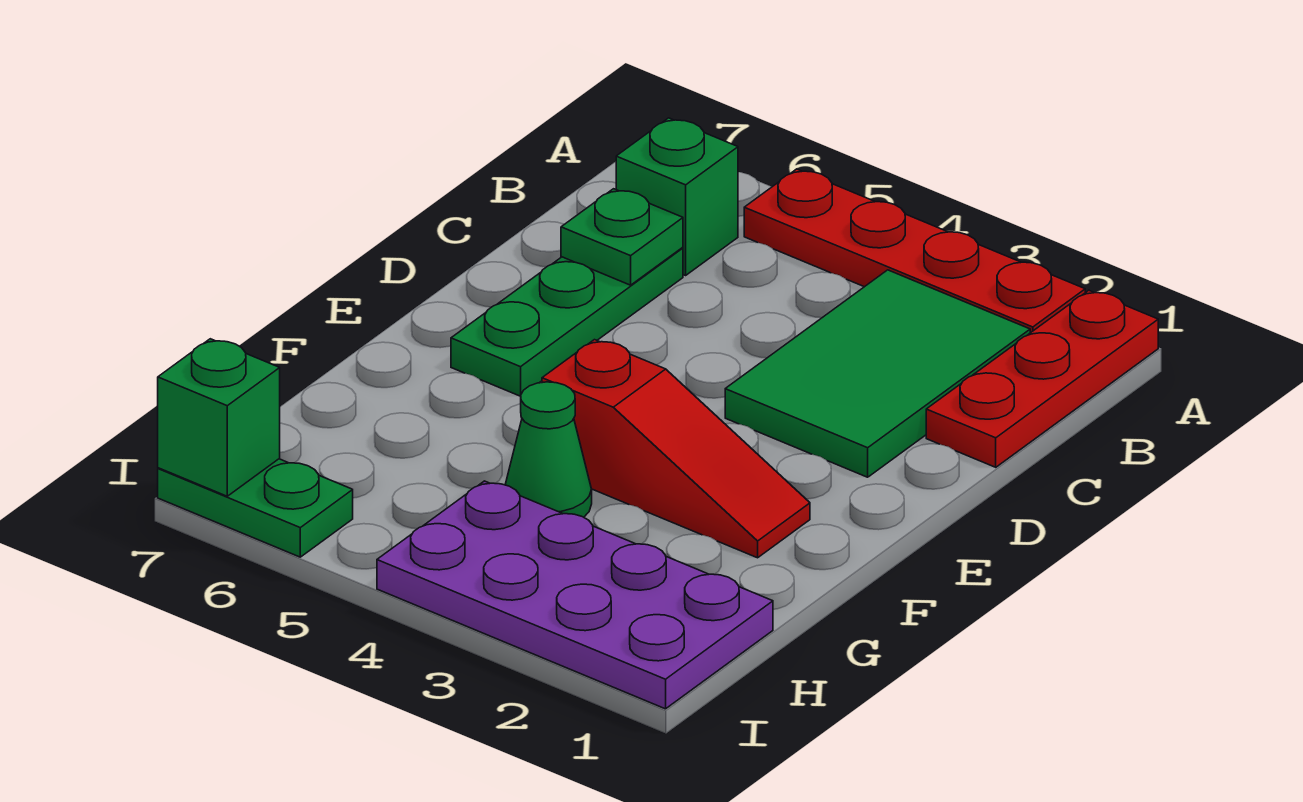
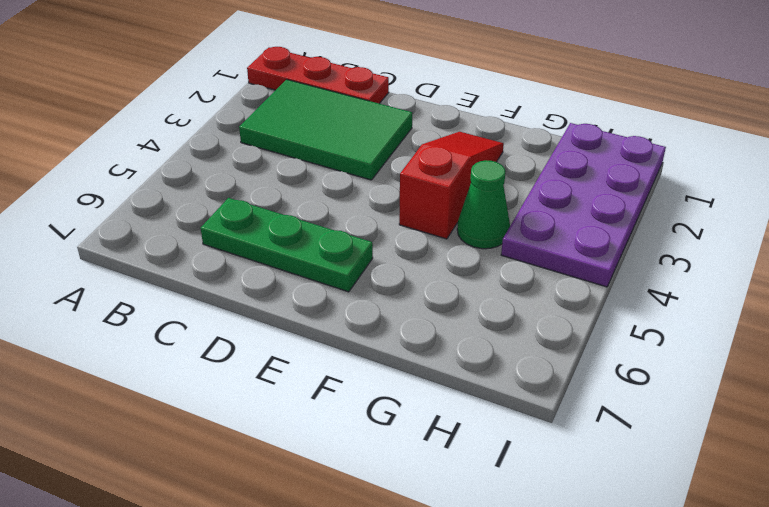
none -> red plate A2:A5 level 1
none -> green brick B6 level 1

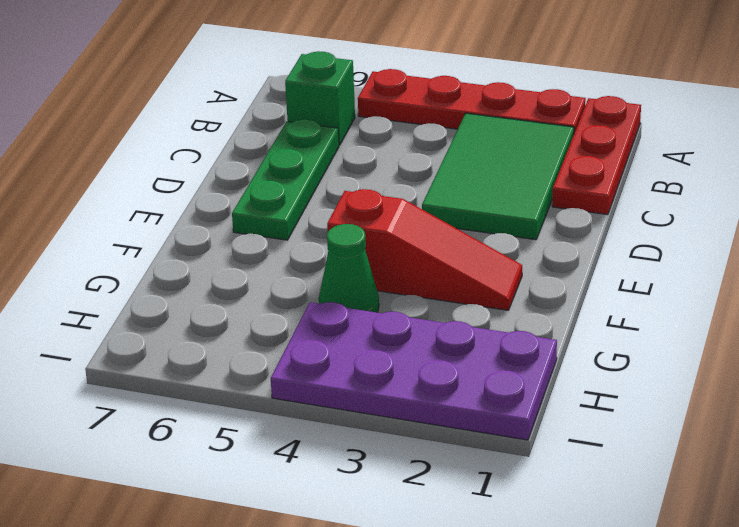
none -> green plate I6:I7 level 1
none -> green plate C6 level 2

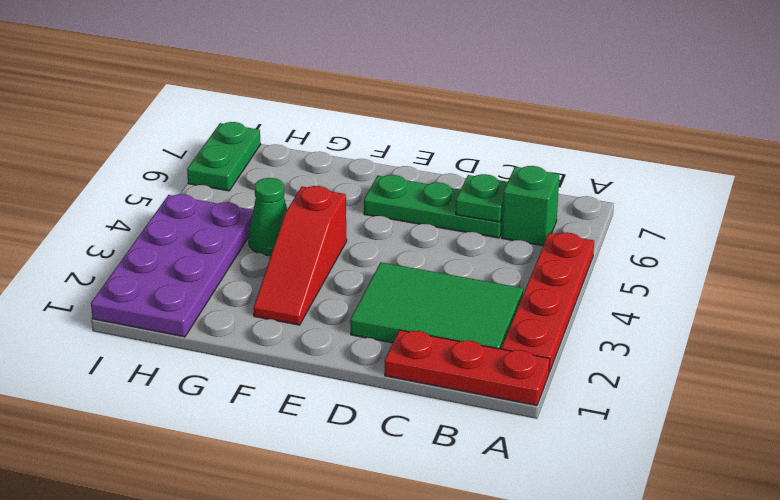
none -> green brick I7 level 2

